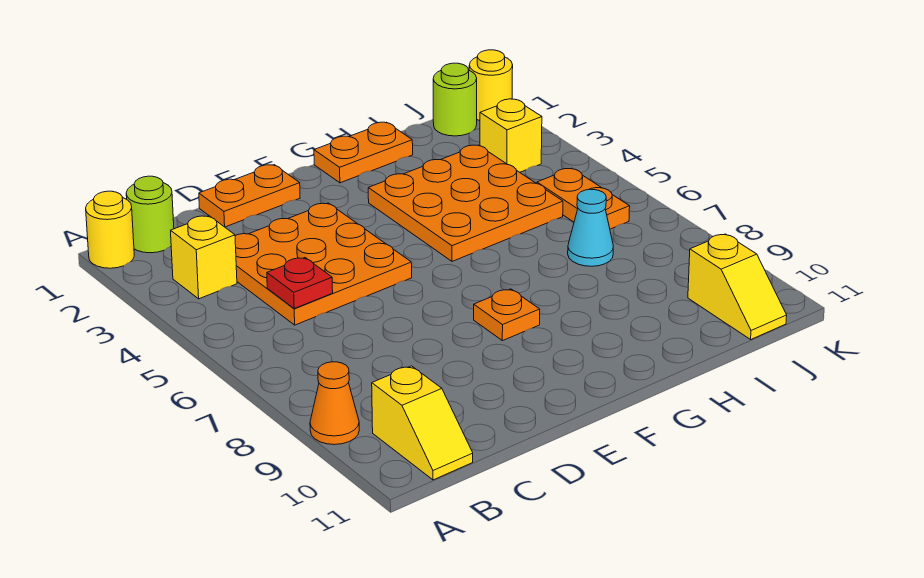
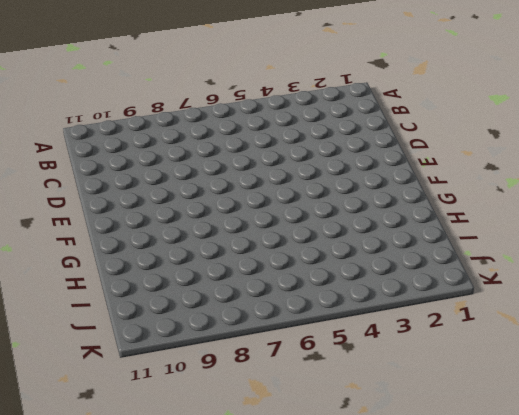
none -> yellow round brick A1 level 1
none -> orange cone A9 level 1
none -> lime round brick B1 level 1

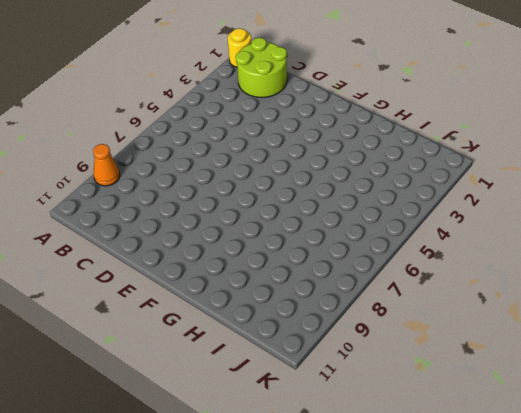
lime round brick B1:C2 level 1 -> lime round brick B1 level 1
none -> yellow brick B3 level 1
none -> yellow slope B10:B11 level 1 top 10
none -> orange plate C3:E5 level 1

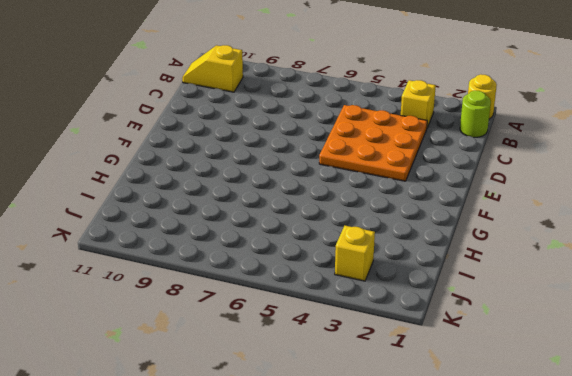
none -> orange cone A9 level 1
none -> orange plate D1:E1 level 1
none -> orange plate F8 level 1

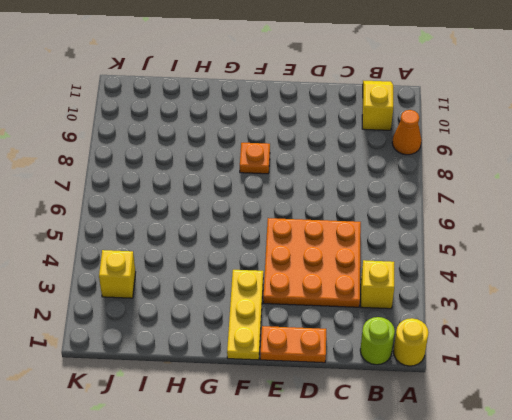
yellow plate F1:F3 level 1 -> none
none -> orange plate G1:H1 level 1
none -> orange plate G3:I5 level 1
none -> cyan cone I7 level 1

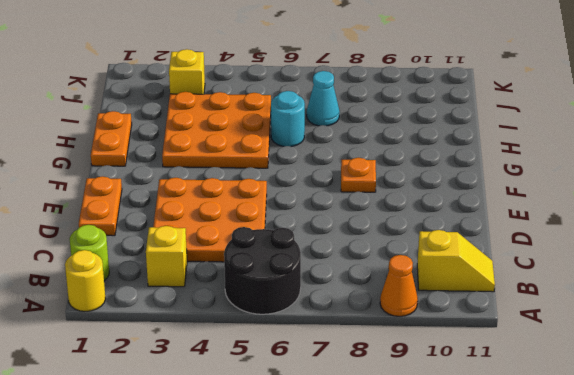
black round brick A5:B6 level 1 -> none
cyan round brick H6 level 1 -> none
none -> lime round brick J1 level 1
none -> orange plate J5:J6 level 1
none -> yellow slope J10:J11 level 1 top 10

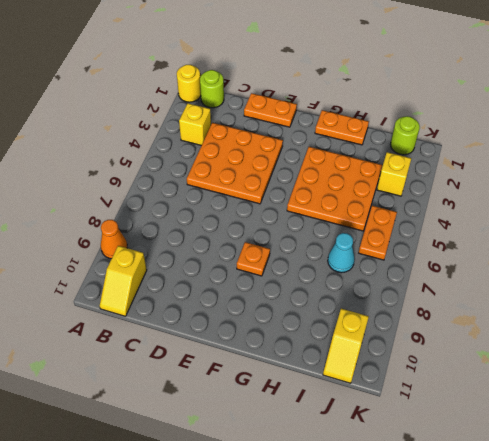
none -> yellow round brick K1 level 1
none -> red plate C5 level 2

